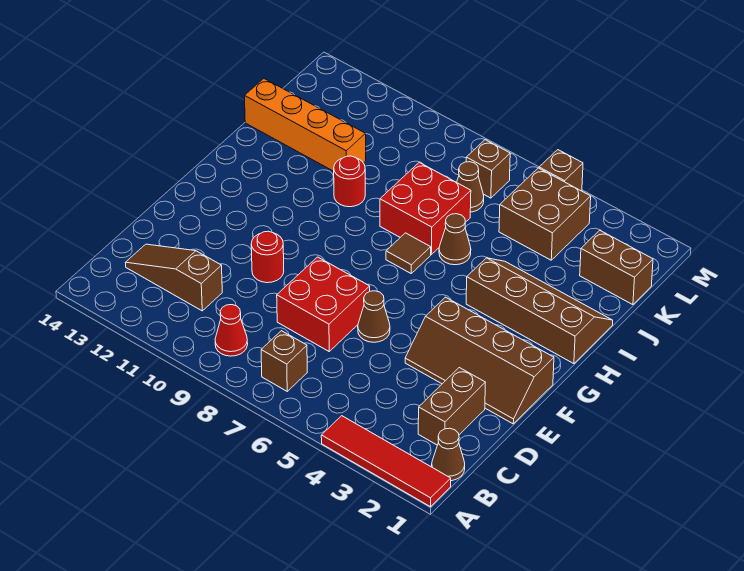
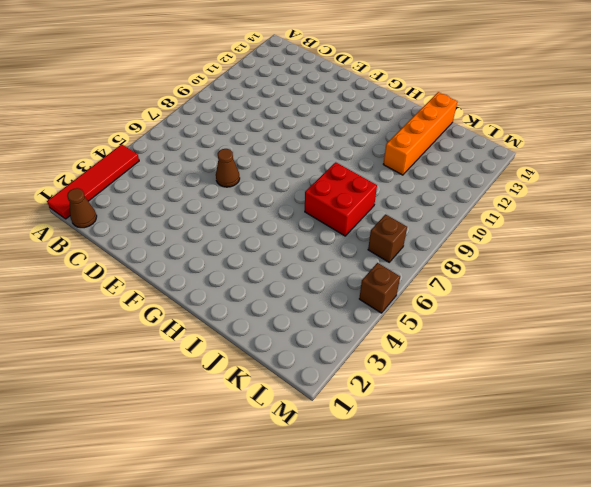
none -> brown brick B7 level 1
none -> red cone B9 level 1
none -> brown brick C2:D2 level 1

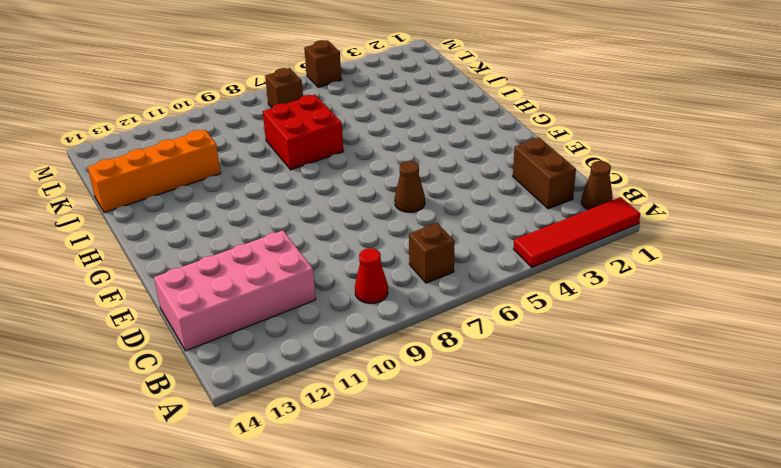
pink brick C11:D14 level 1 -> brown slope C11:C13 level 1 top 11
none -> red brick D7:E8 level 1
none -> brown slope E1:F4 level 1 top F
none -> red round brick E10 level 1

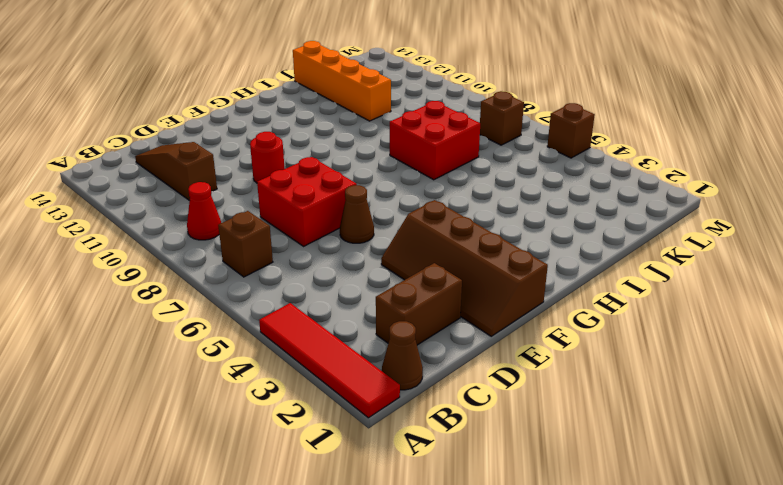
none -> brown slope H1:I4 level 1 top H
none -> brown tile H7 level 1
none -> brown cone I6 level 1

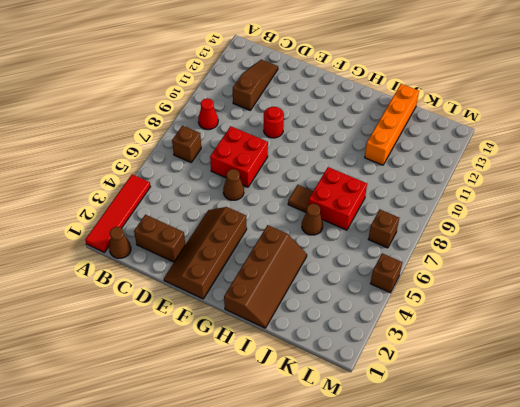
none -> red round brick I10 level 1
none -> brown brick K1:K2 level 1
none -> brown brick K4:L5 level 1

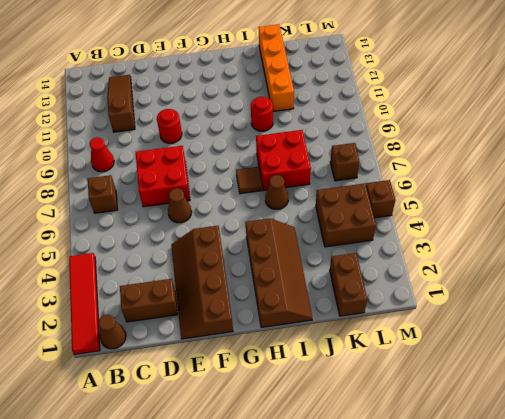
none -> brown cone K7 level 1

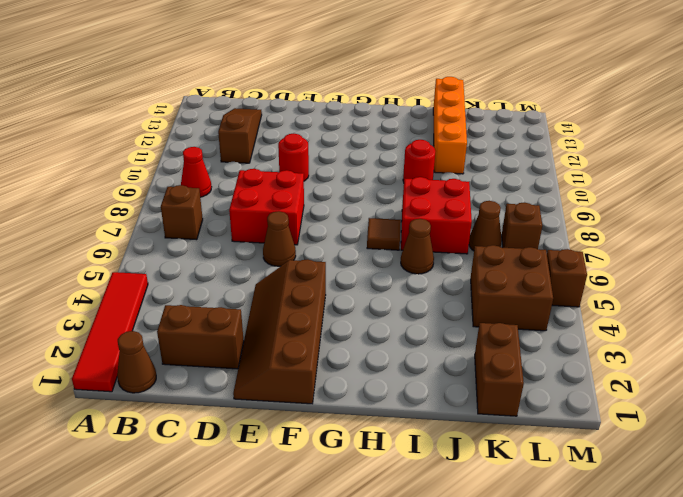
none -> brown slope H1:I4 level 1 top H

